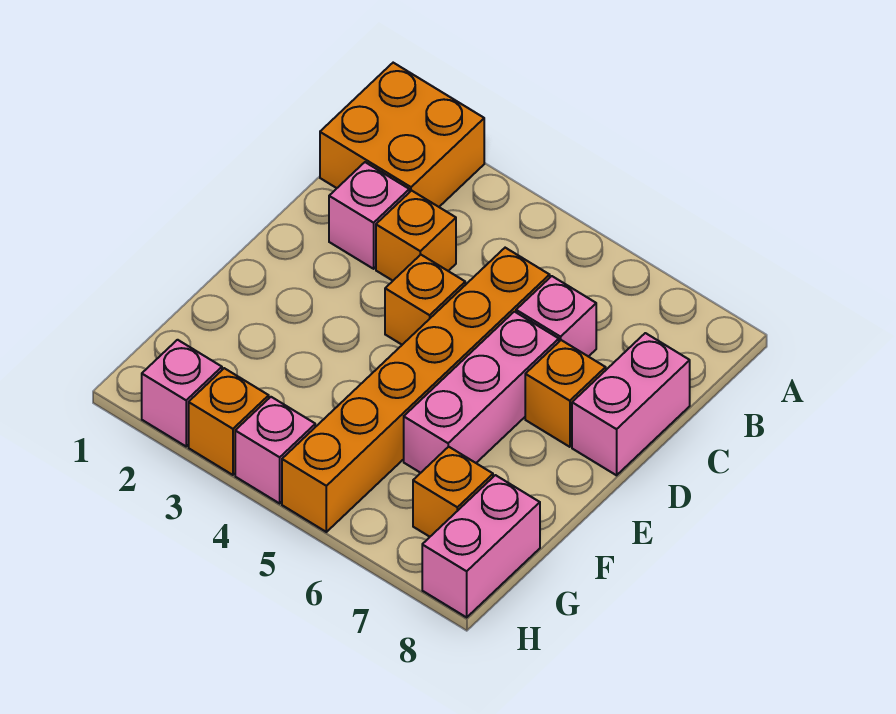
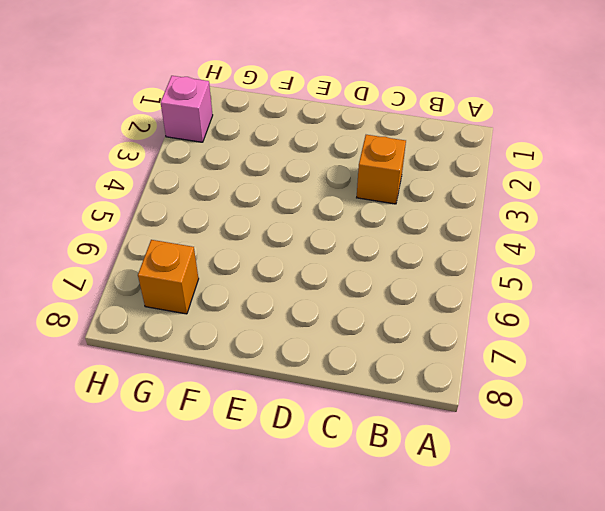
none -> orange brick A1:B2 level 1
none -> pink brick C2 level 1
none -> orange brick C5:H5 level 1

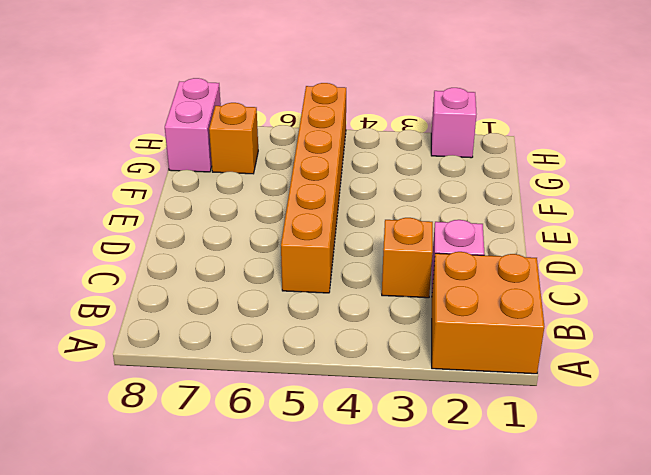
none -> pink brick C6 level 1
none -> pink brick C8:D8 level 1
none -> orange brick D4 level 1

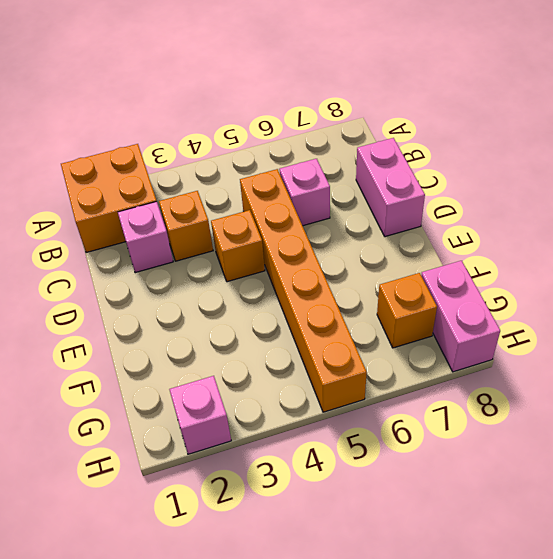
none -> pink brick D6:F6 level 1
none -> orange brick D7 level 1
none -> orange brick H3 level 1

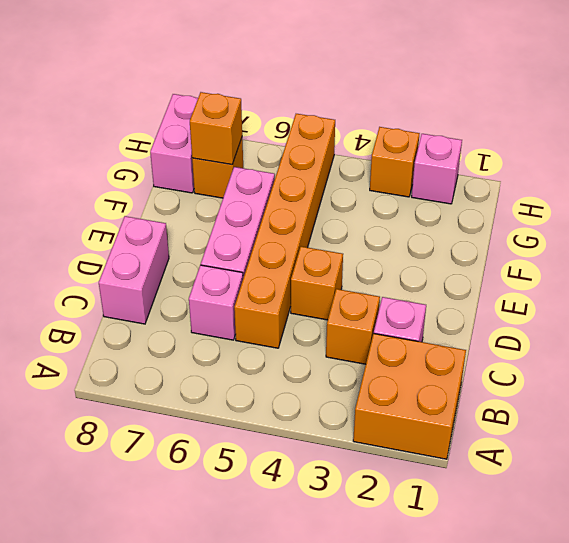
orange brick G7 level 2 -> orange brick D7 level 1
none -> pink brick H4 level 1

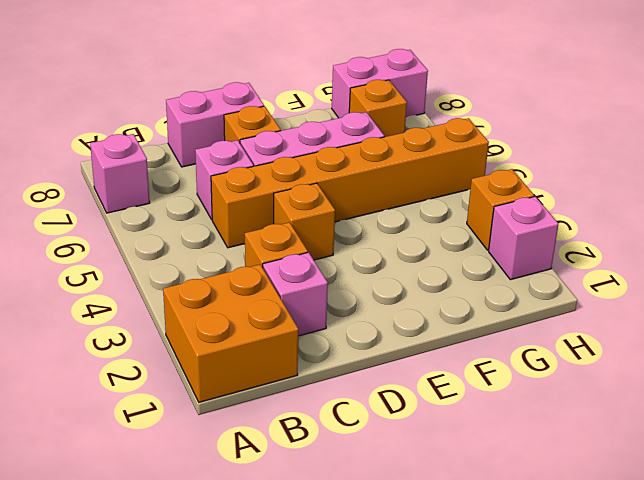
pink brick A7 level 1 -> pink brick H4 level 1

